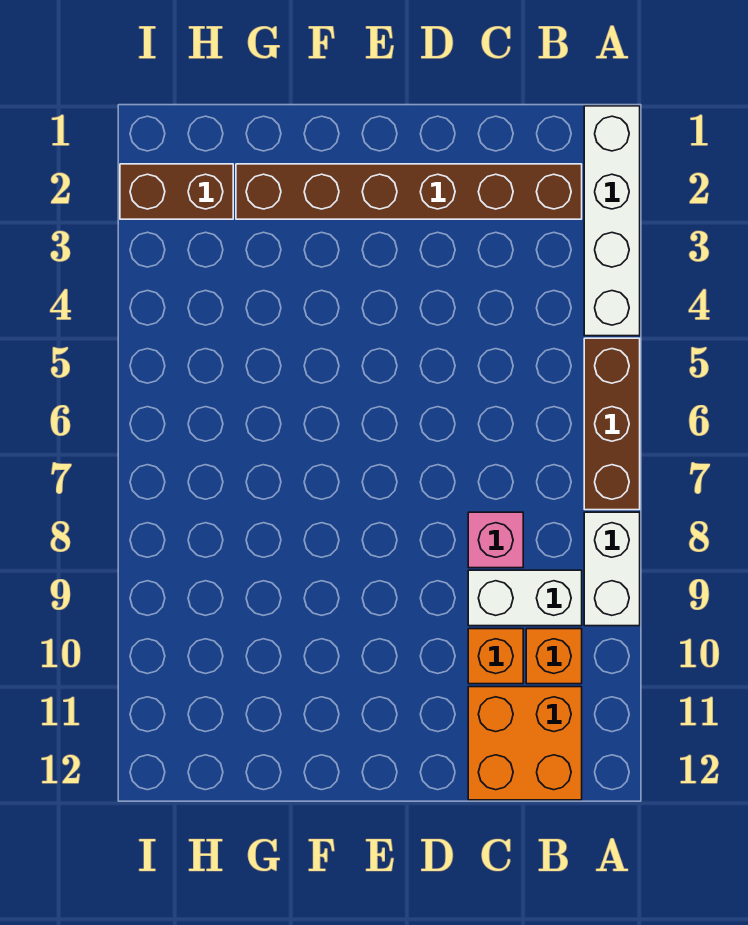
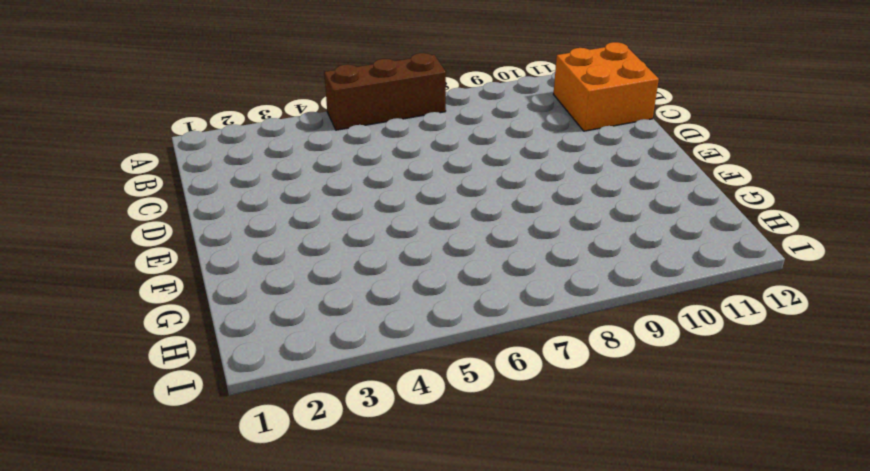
none -> white brick A1:A4 level 1
none -> white brick A8:A9 level 1

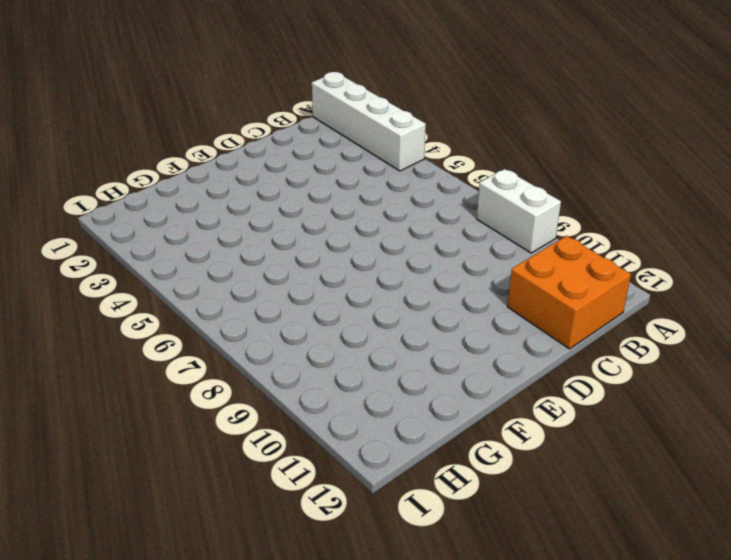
none -> brown brick A5:A7 level 1
none -> brown brick B2:G2 level 1

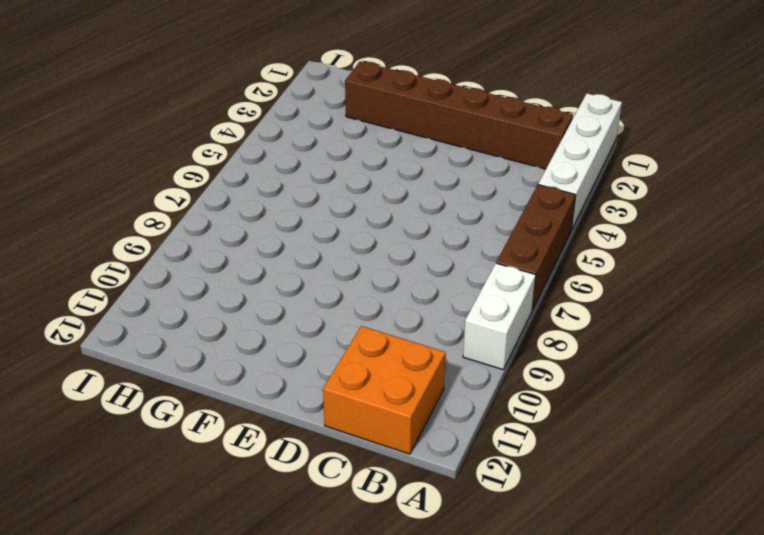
none -> white brick B9:C9 level 1
none -> orange brick B10 level 1

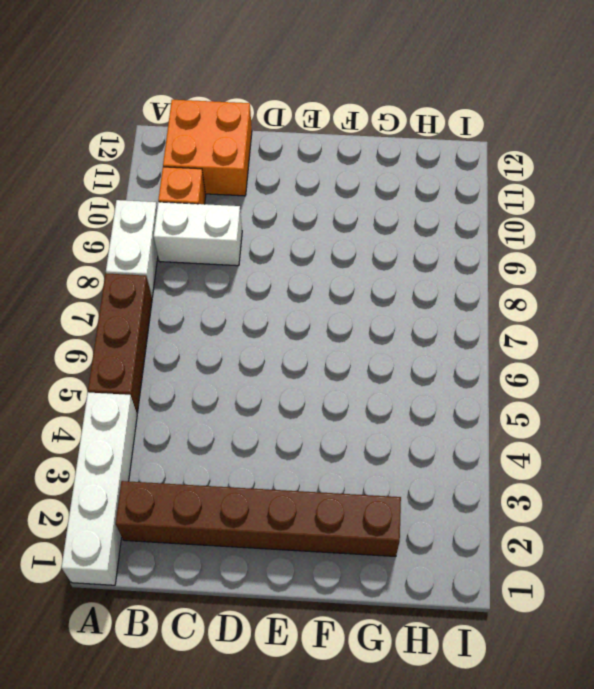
none -> pink brick C8 level 1
none -> orange brick C10 level 1

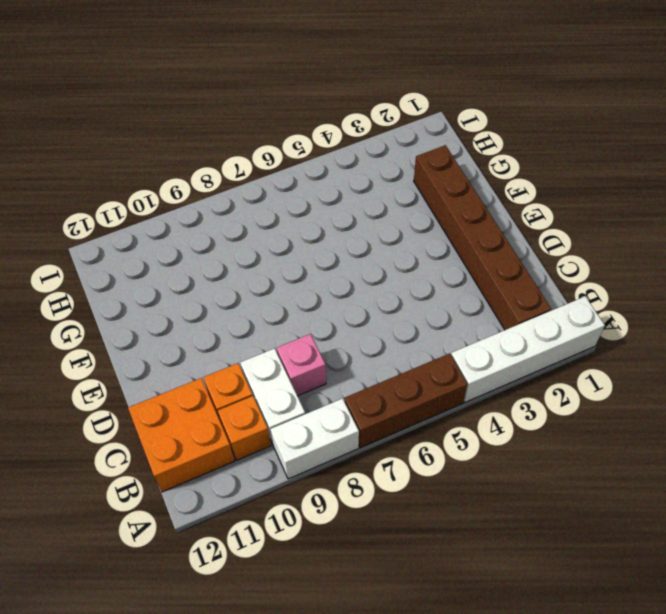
none -> brown brick H2:I2 level 1

